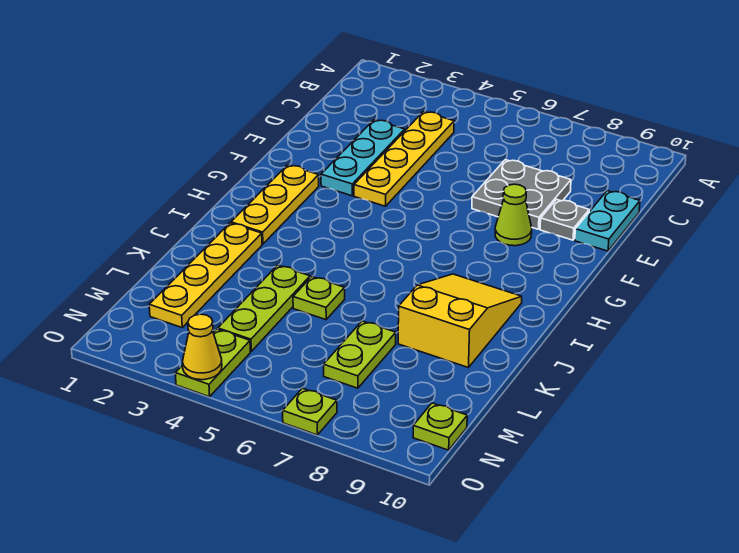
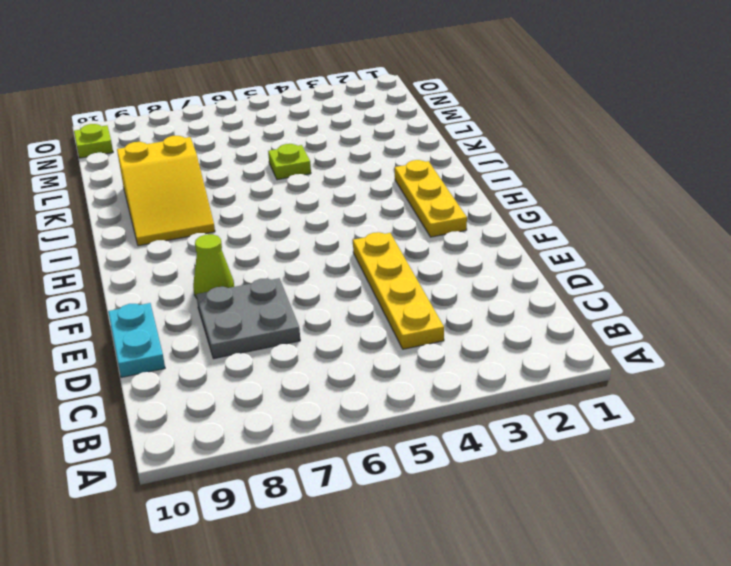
none -> cyan plate D3:F3 level 1
none -> grey plate E9 level 1
none -> yellow plate J2:M2 level 1

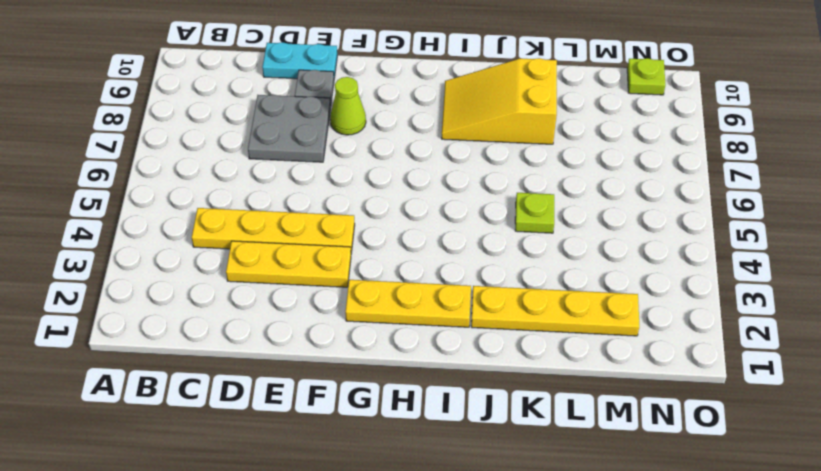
yellow plate D3:F3 level 1 -> cyan plate D3:F3 level 1
none -> lime plate K4:M4 level 1
none -> lime plate L7:M7 level 1
none -> lime plate N4:O4 level 1

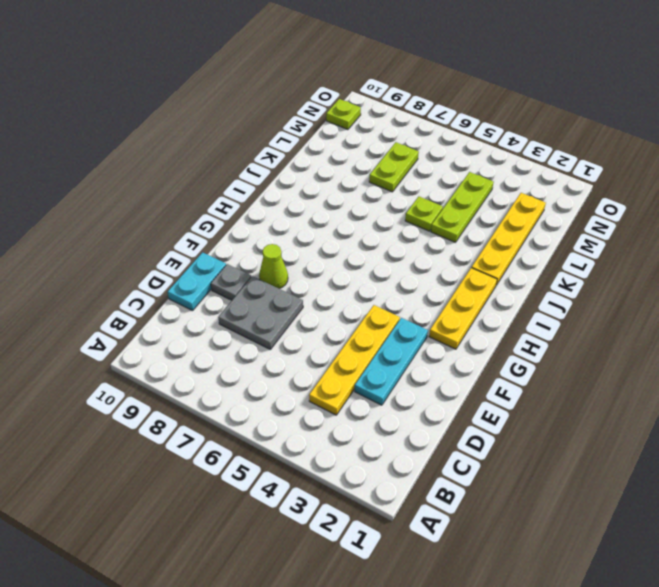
none -> yellow slope I8:K9 level 1 top K
none -> lime plate N4:O4 level 1
none -> lime plate O7 level 1

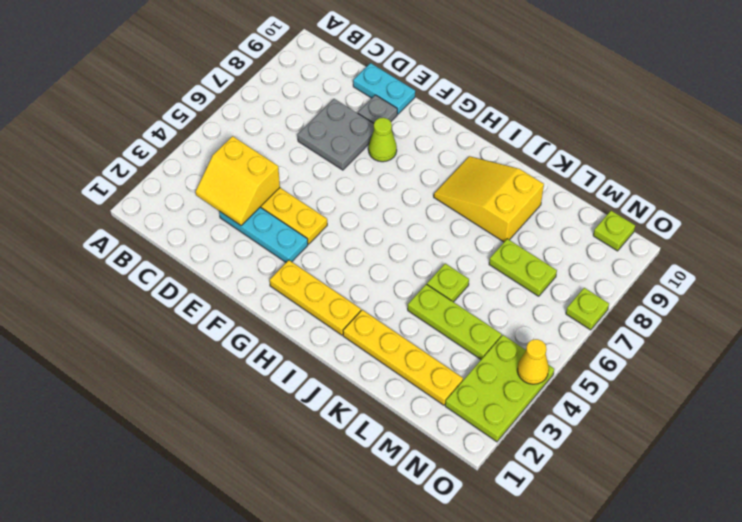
yellow slope C3:D4 level 2 top 4 -> none
lime plate N2:O4 level 1 -> lime plate N4:O4 level 1

